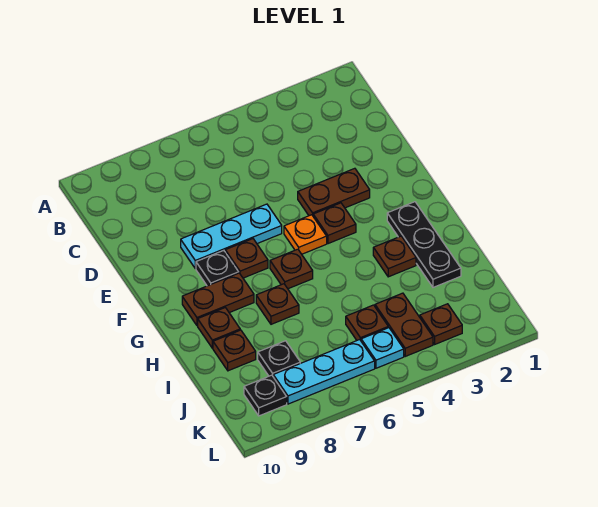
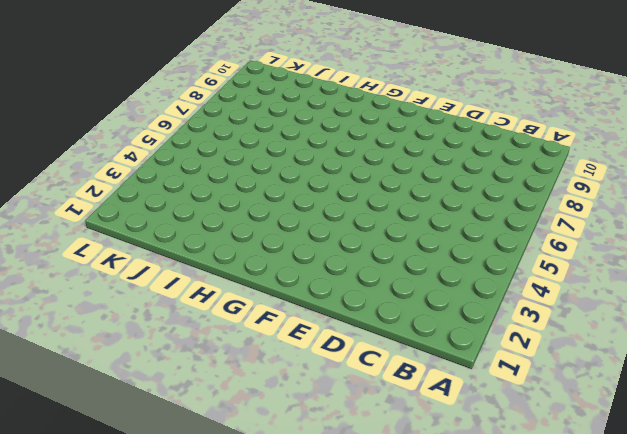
none -> brown plate E3:E4 level 1
none -> cyan plate E6:E8 level 1
none -> brown plate F4 level 1

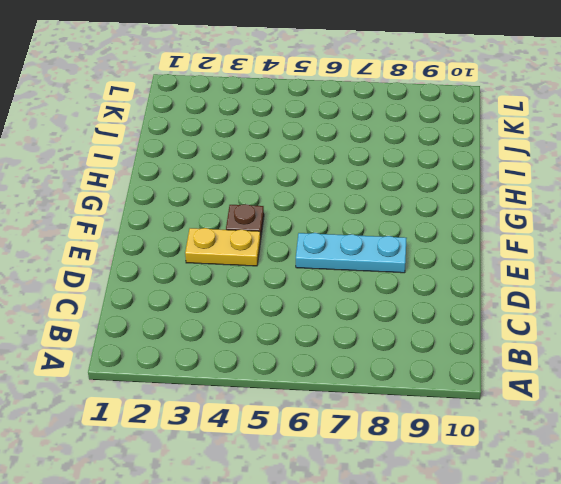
yellow plate E3:E4 level 1 -> brown plate E3:E4 level 1
none -> orange plate F5 level 1
none -> brown plate F7 level 1
none -> black plate F8 level 1

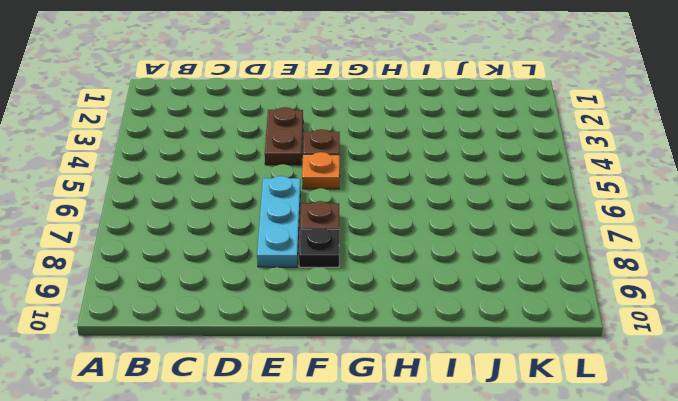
none -> black plate G2:I2 level 1
none -> brown plate G6 level 1
none -> brown plate G8:G9 level 1

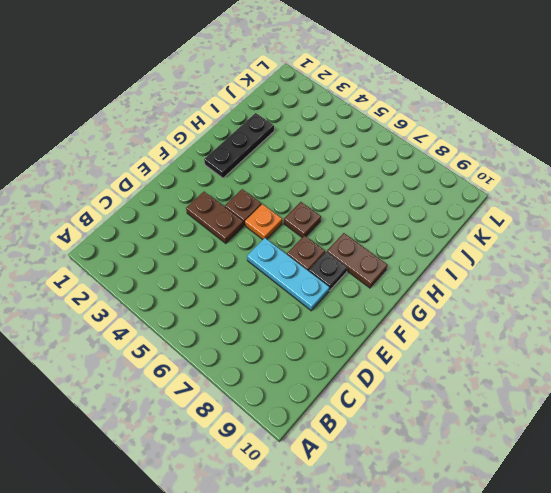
none -> brown plate H3 level 1
none -> brown plate H7 level 1
none -> brown plate H9 level 1

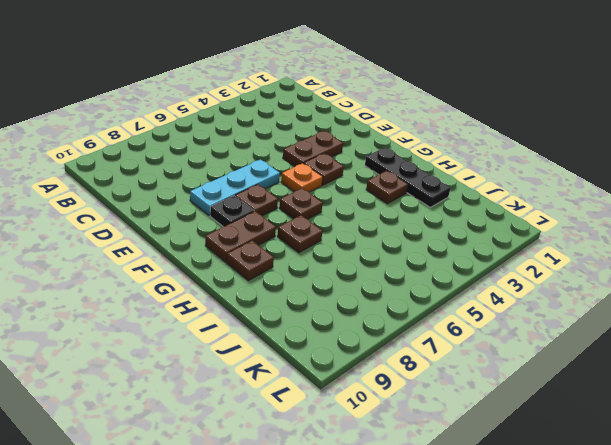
none -> brown plate I9 level 1
none -> brown plate J4:K4 level 1
none -> brown plate J5 level 1

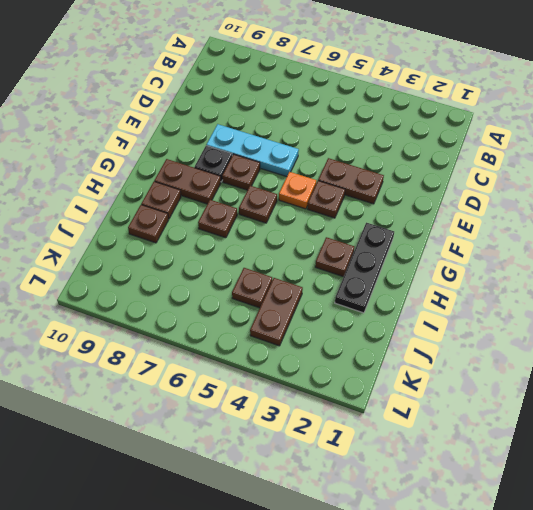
none -> black plate J8 level 1
none -> brown plate K3 level 1
none -> cyan plate K5 level 1

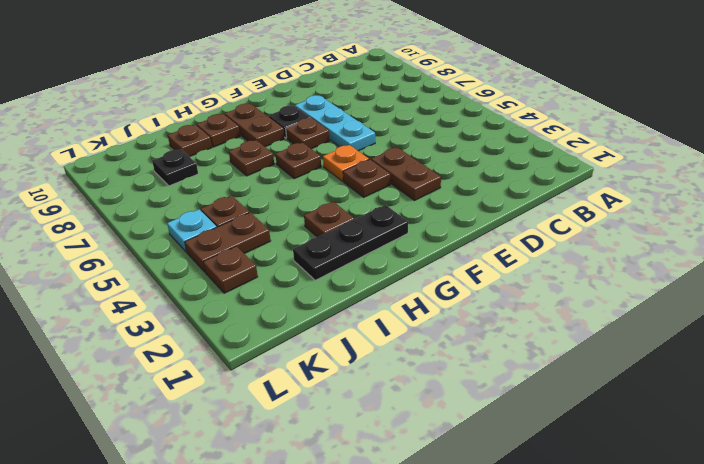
none -> cyan plate K6:K8 level 1
none -> black plate K9 level 1

